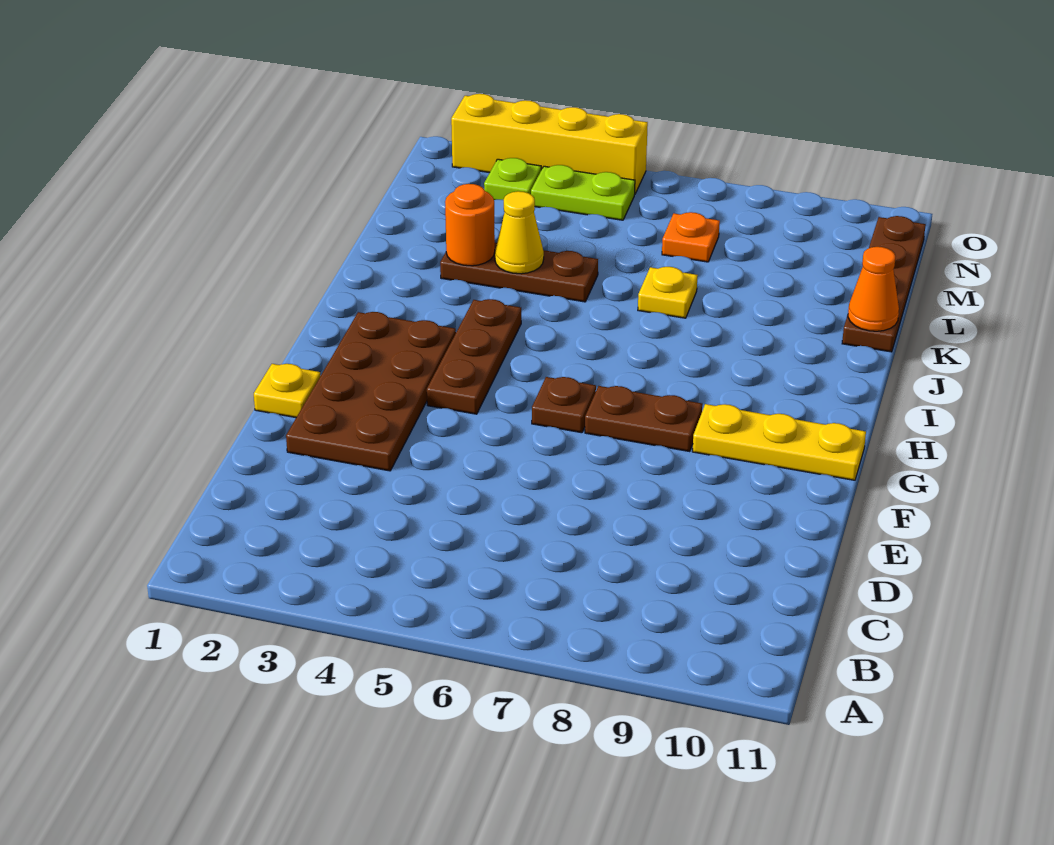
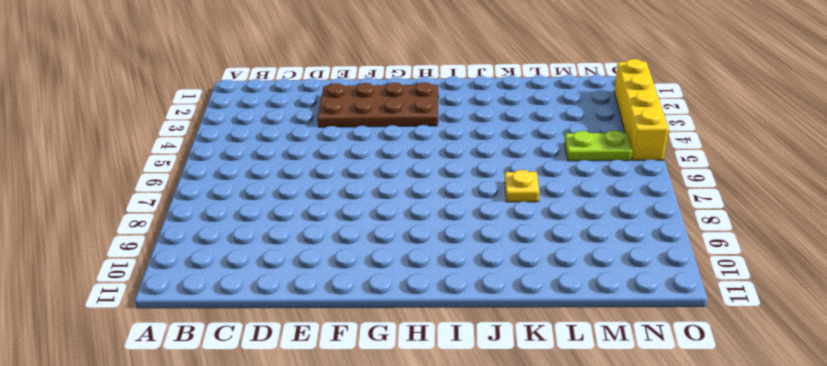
lime plate M5:N5 level 1 -> lime plate N4:N5 level 1
none -> yellow plate F1 level 1
none -> brown plate G4:I4 level 1
none -> brown plate G6 level 1

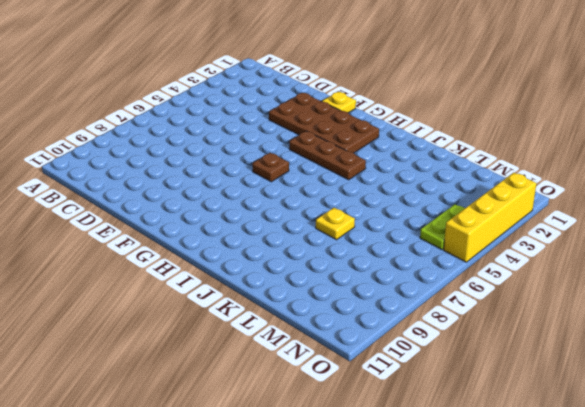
none -> brown plate G7:G8 level 1
none -> yellow plate G9:G11 level 1
none -> brown plate K3:K5 level 1

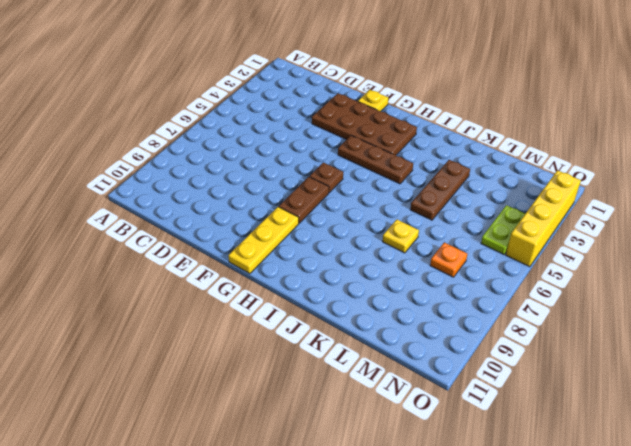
none -> brown plate K11:N11 level 1
none -> lime plate N3 level 1
none -> orange round brick K3 level 2

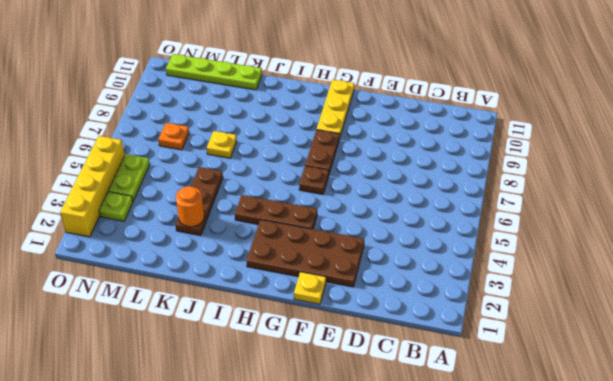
lime plate K11:N11 level 1 -> brown plate K11:N11 level 1
none -> yellow cone K4 level 2
none -> orange cone K11 level 2

